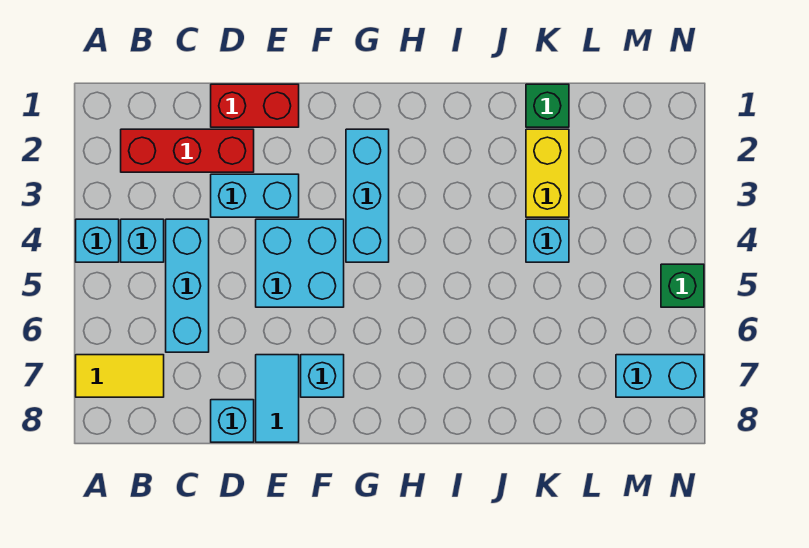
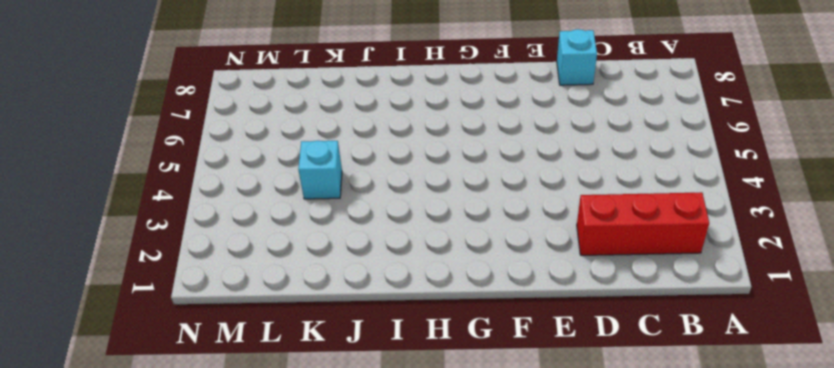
none -> cyan brick A4 level 1
none -> yellow tile A7:B7 level 1
none -> cyan brick B4 level 1

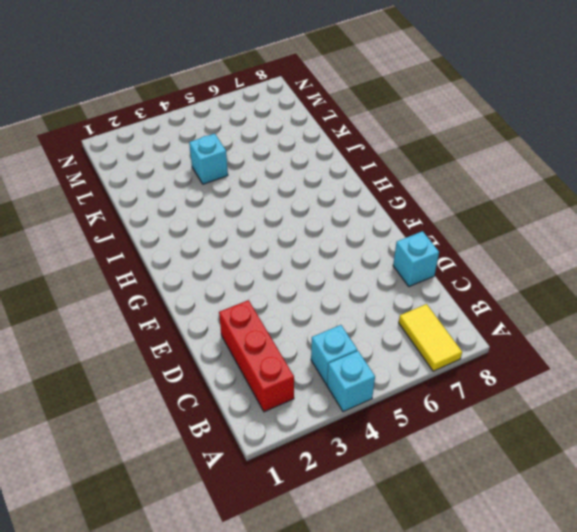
none -> cyan brick C4:C6 level 1
none -> red brick D1:E1 level 1
none -> cyan brick D3:E3 level 1

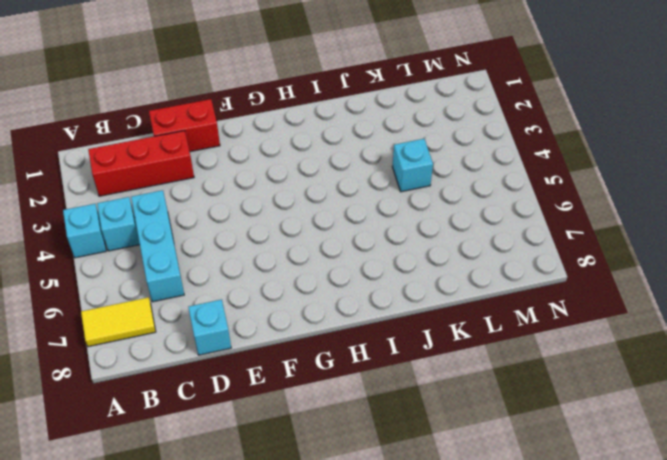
none -> cyan brick D3:E3 level 1
none -> cyan brick E4:F5 level 1
none -> cyan tile E7:E8 level 1

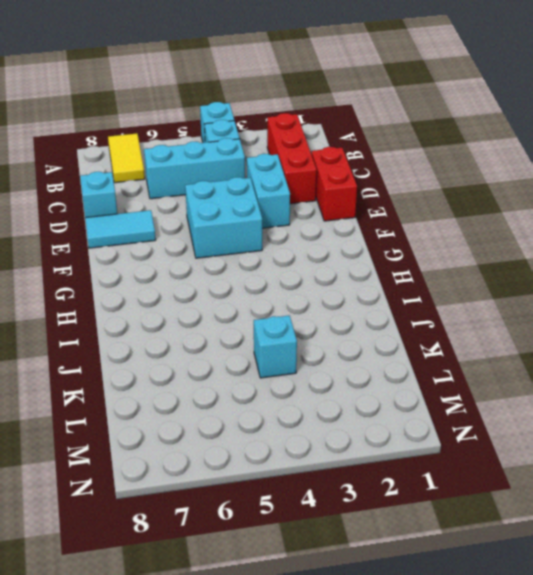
none -> cyan brick F7 level 1
none -> cyan brick G2:G4 level 1
none -> green brick K1 level 1

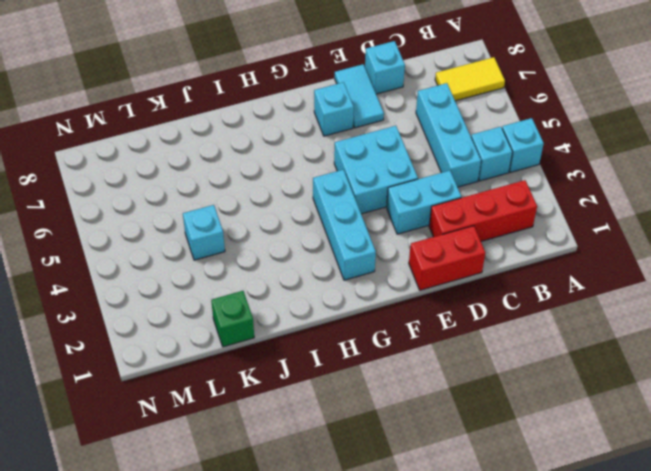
none -> yellow brick K2:K3 level 1
none -> cyan brick M7:N7 level 1
none -> green brick N5 level 1

